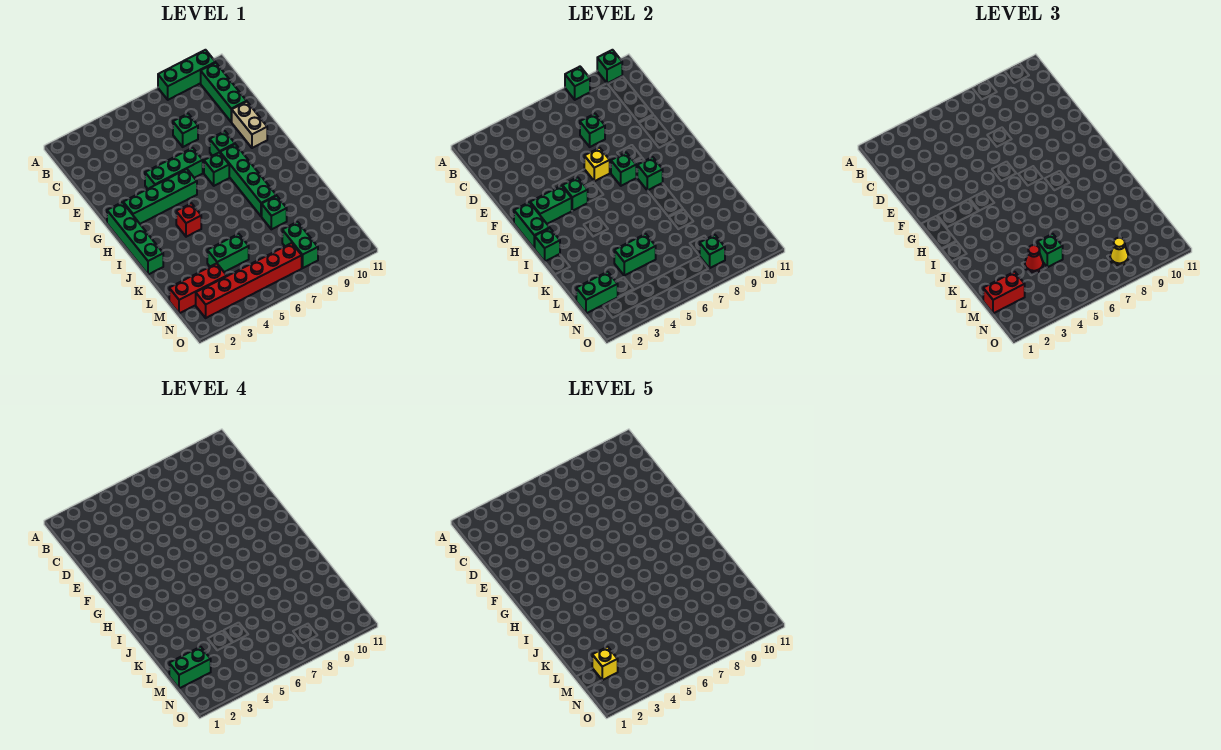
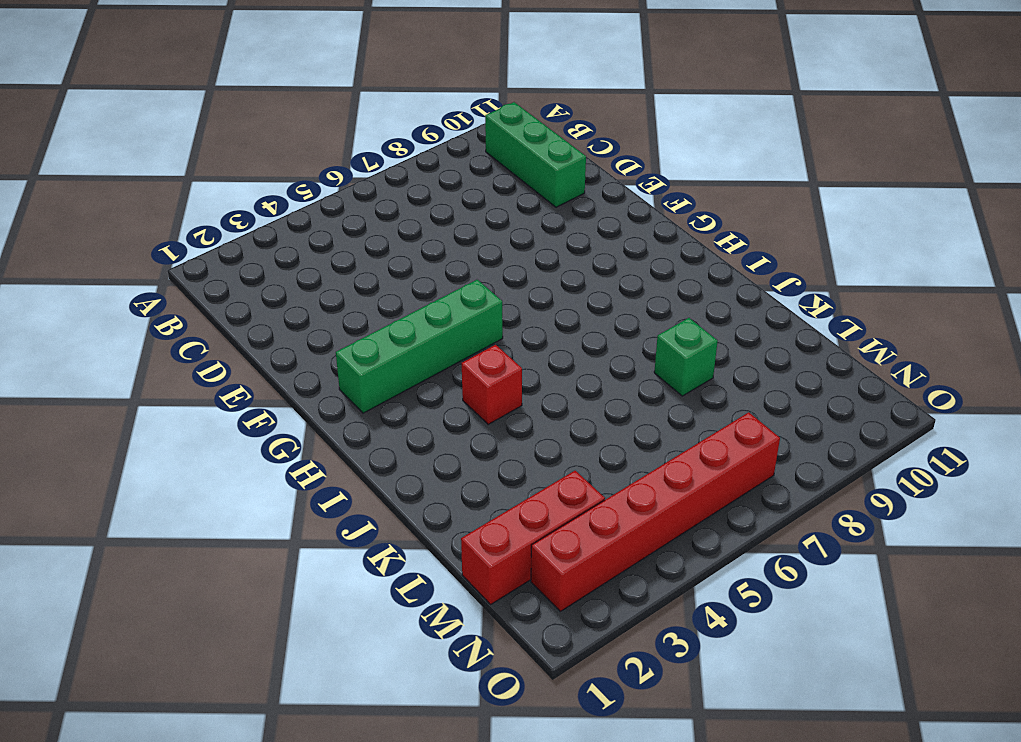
none -> green brick A8:A10 level 1
none -> green brick D7 level 1
none -> tan brick E10:F10 level 1
none -> green brick F4:F6 level 1

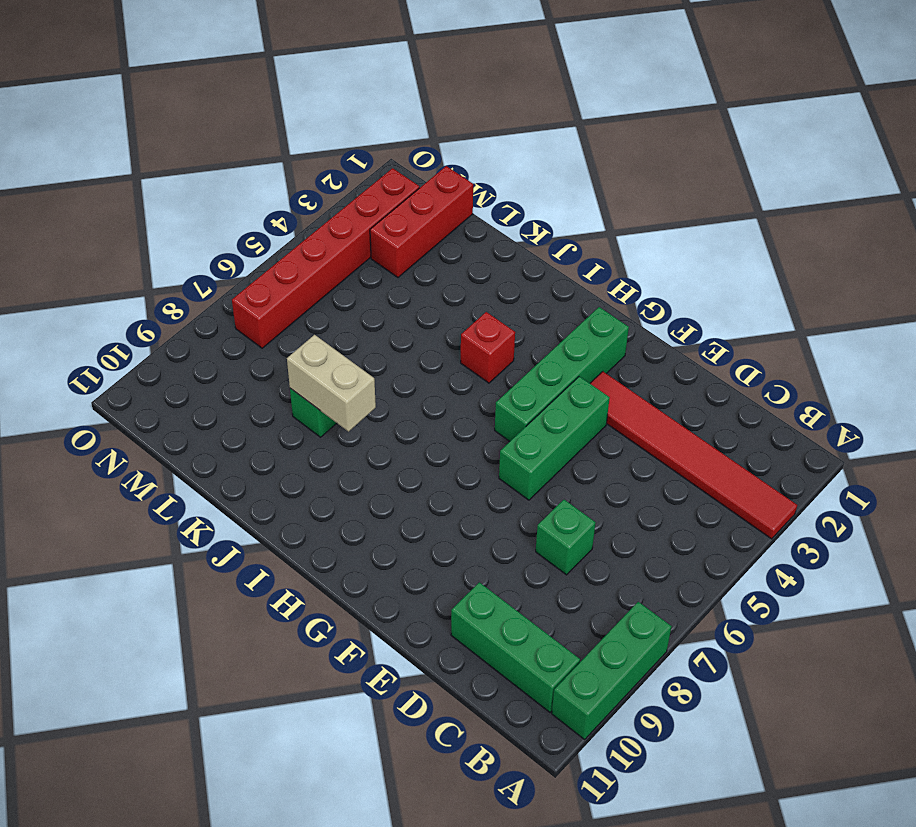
red tile A3:F3 level 1 -> none
tan brick J8:K8 level 2 -> tan brick E10:F10 level 1
none -> green brick F8 level 1
none -> green brick G1:J1 level 1
none -> green brick G7 level 1
none -> green brick G8:J8 level 1

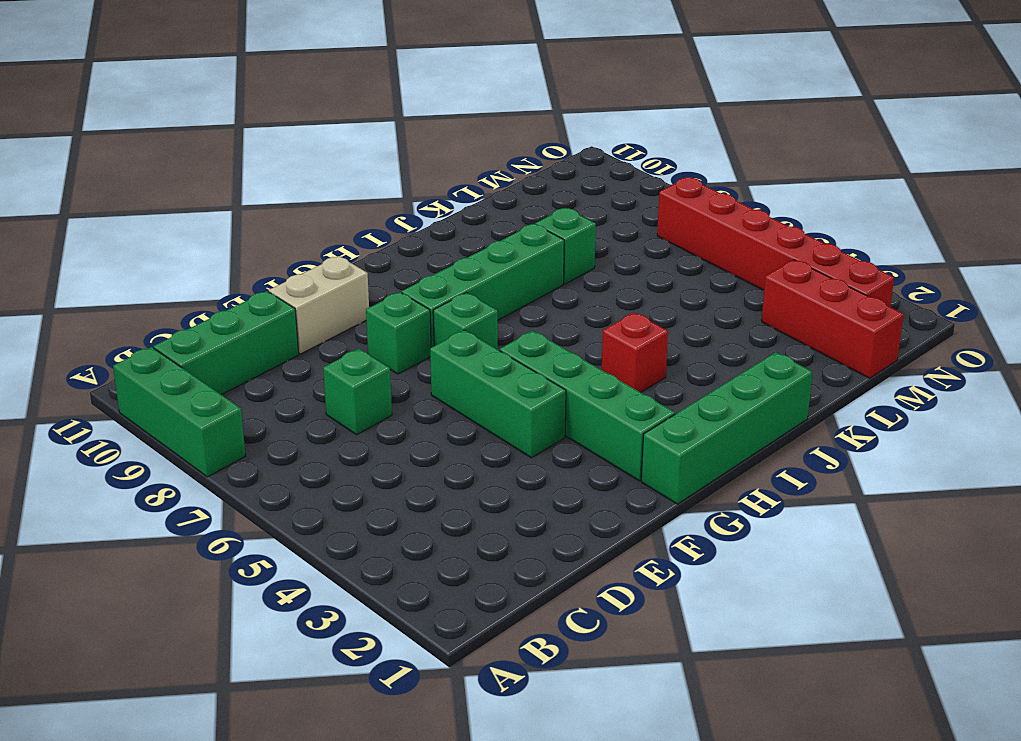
none -> green brick L4:L5 level 1
none -> green brick M8:N8 level 1
none -> green brick A8 level 2
none -> green brick A10 level 2

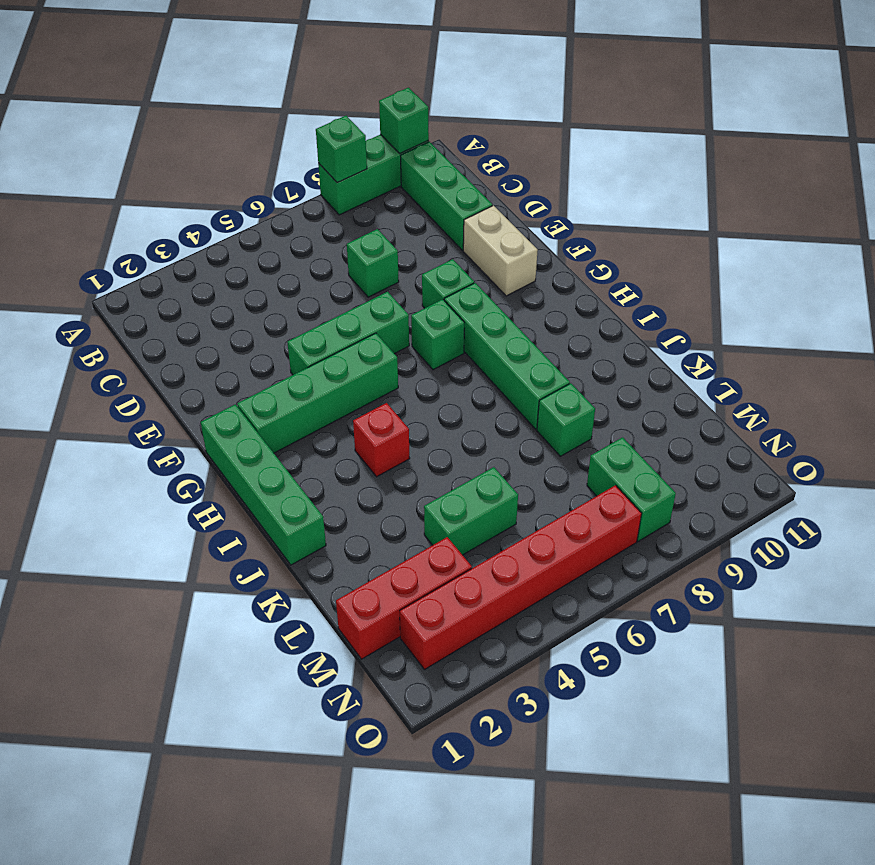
none -> green brick D7 level 2
none -> yellow brick F6 level 2
none -> green brick G1:H1 level 2
none -> green brick G2:G3 level 2

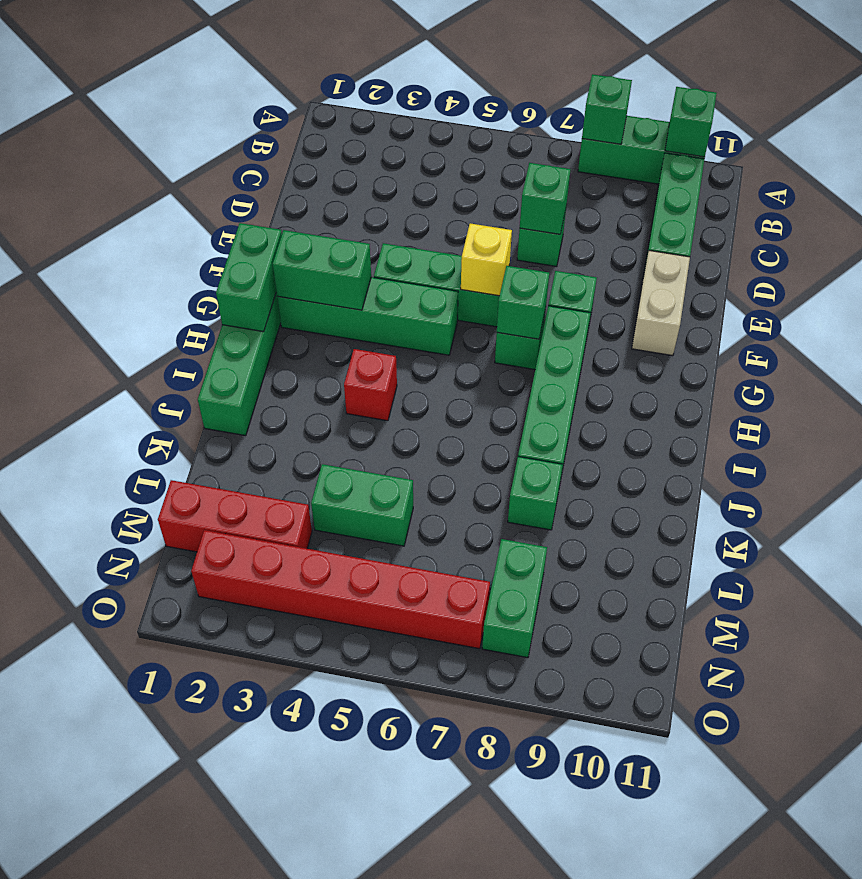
none -> green brick G4 level 2
none -> green brick H8 level 2
none -> green brick I1 level 2
none -> green brick L4:L5 level 2

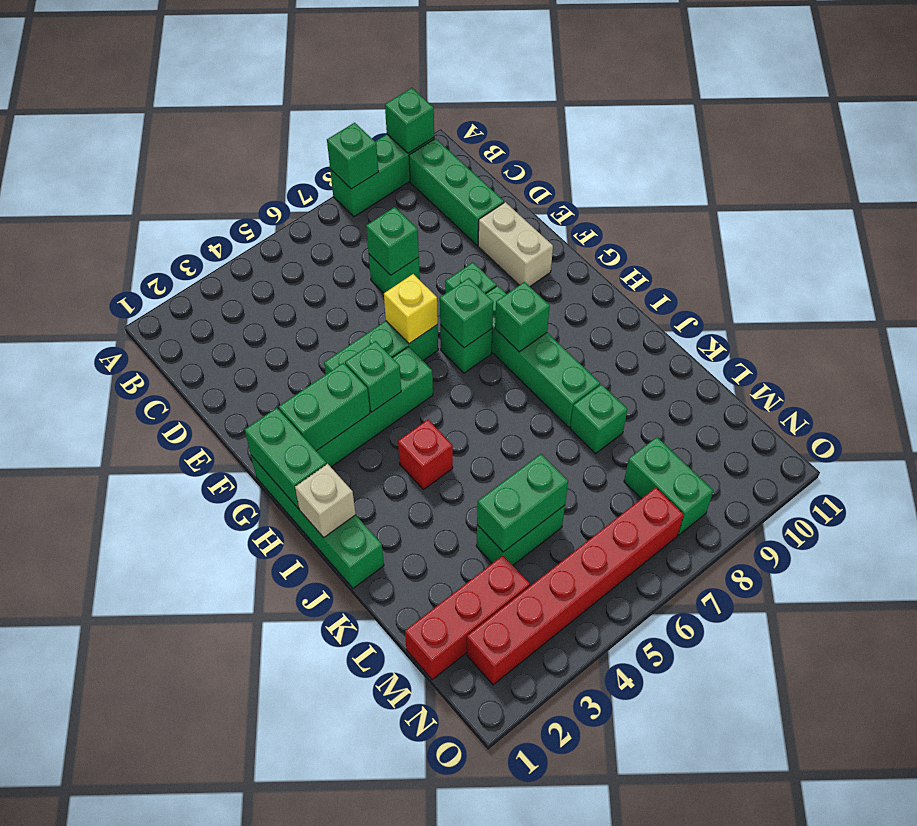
tan brick I1 level 2 -> green brick I1 level 2
none -> green brick M1:M2 level 2
none -> green brick N8 level 2
none -> red cone L4 level 3
none -> green brick L5 level 3

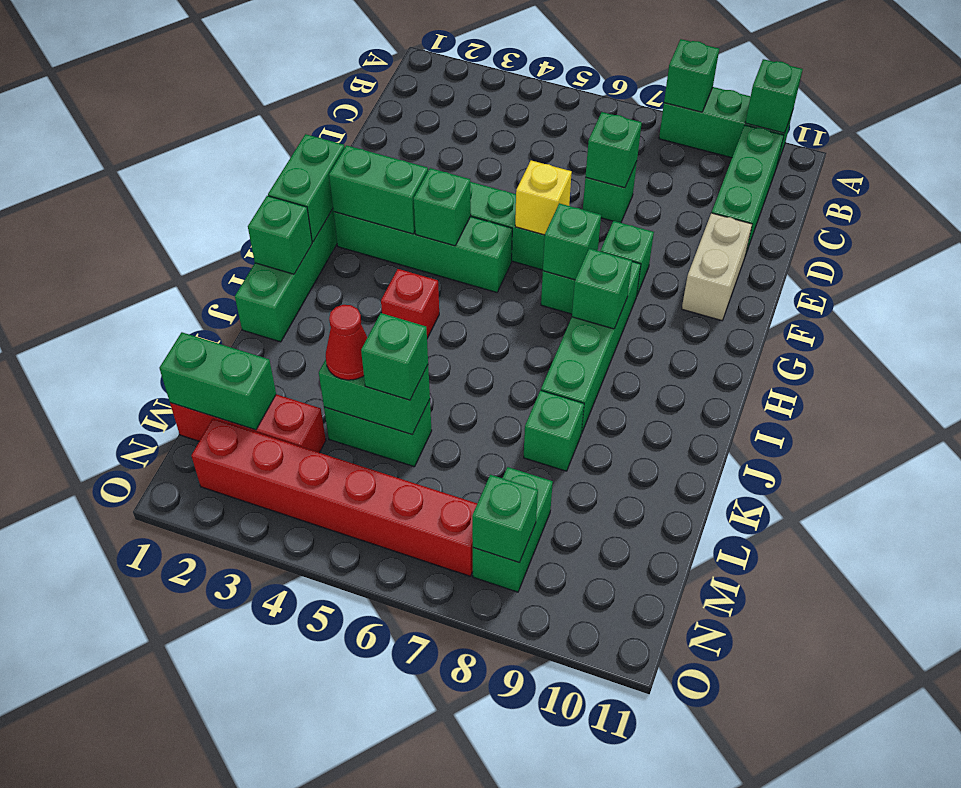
none -> red brick M1:M2 level 3
none -> yellow cone N8 level 3
none -> green brick M1:M2 level 4
none -> yellow brick M2 level 5

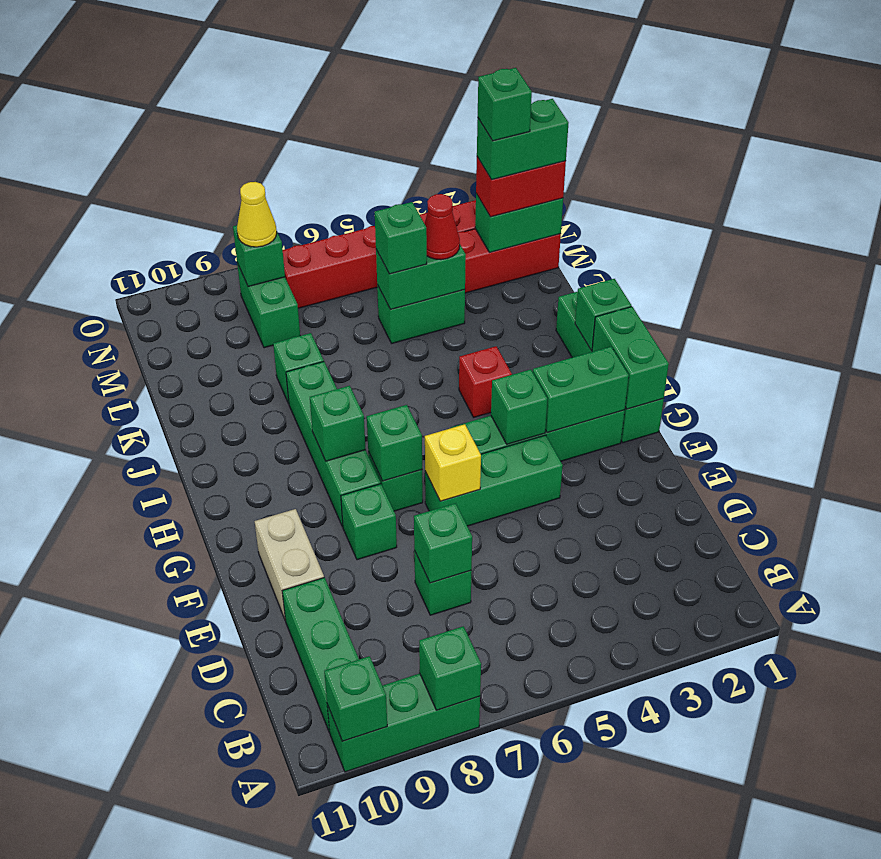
green brick M2 level 5 -> yellow brick M2 level 5

